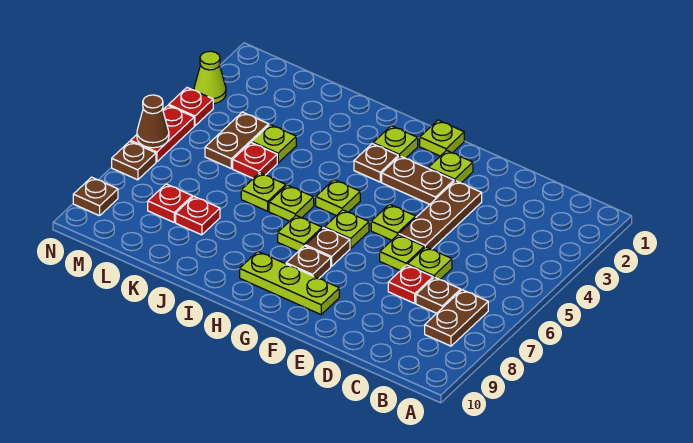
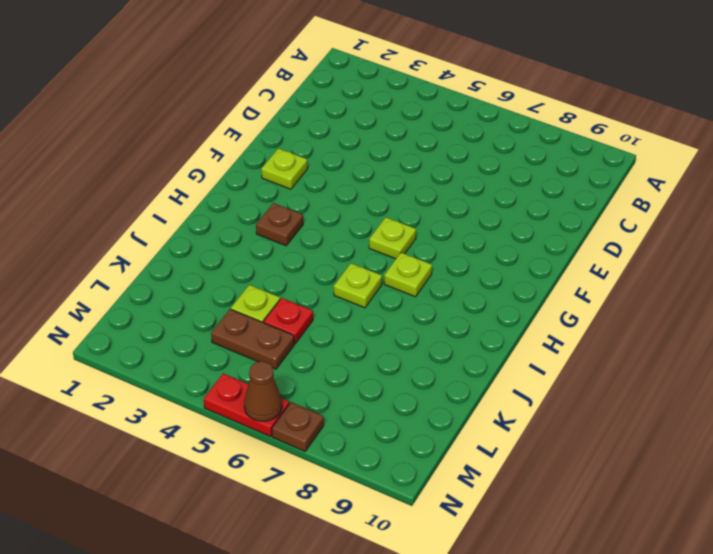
none -> brown plate B7:B8 level 1
none -> brown plate C7 level 1
none -> lime plate D6 level 1
none -> red plate D7 level 1

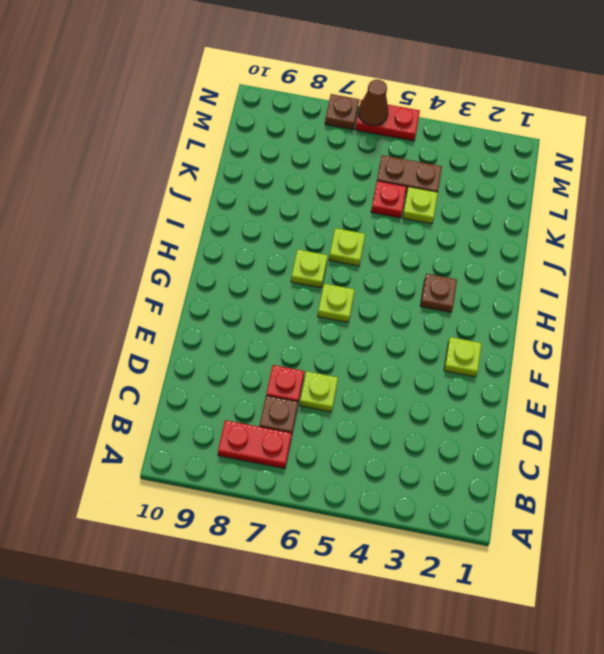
red plate B7:B8 level 1 -> brown plate B7:B8 level 1
none -> brown plate E3:E5 level 1
none -> lime plate E6 level 1
none -> brown plate F3:G3 level 1
none -> lime plate F5 level 1

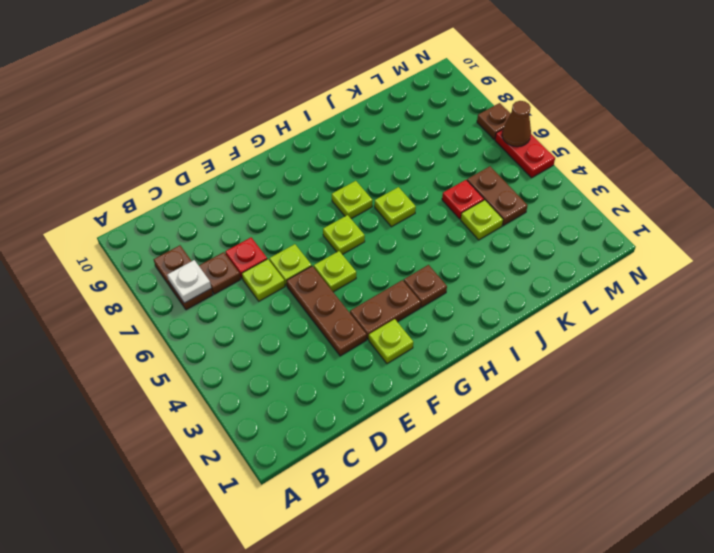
white plate B7 level 2 -> none
none -> lime plate F9:H9 level 1
none -> lime plate G1 level 1
none -> brown plate G7 level 1
none -> brown plate G8 level 1

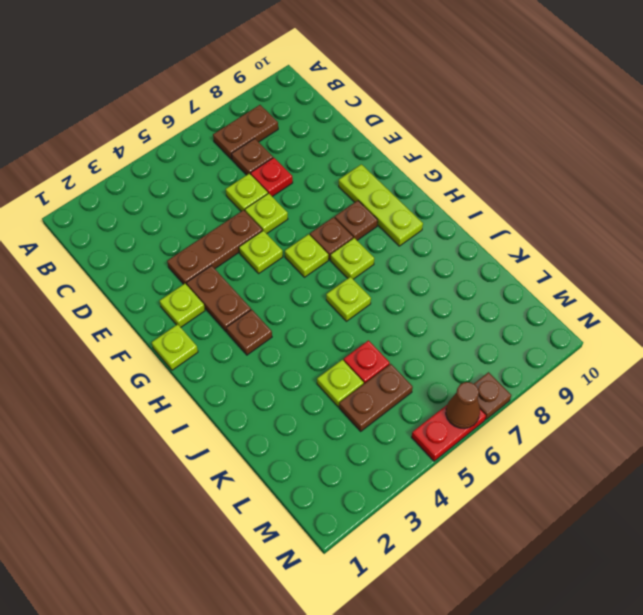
none -> lime plate H2 level 1
none -> lime plate H5 level 1
none -> lime plate J6 level 1
none -> red plate K8 level 1

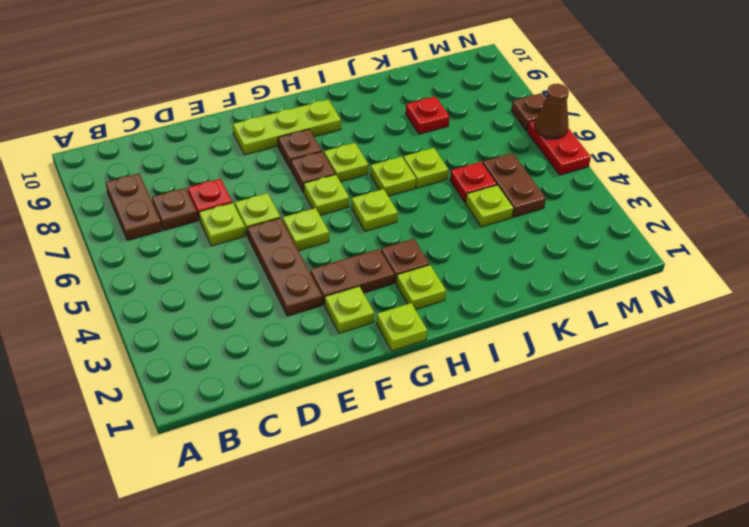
none -> red plate L8 level 1
none -> lime cone N3 level 1
none -> red plate N4 level 1
none -> brown plate N9 level 1

